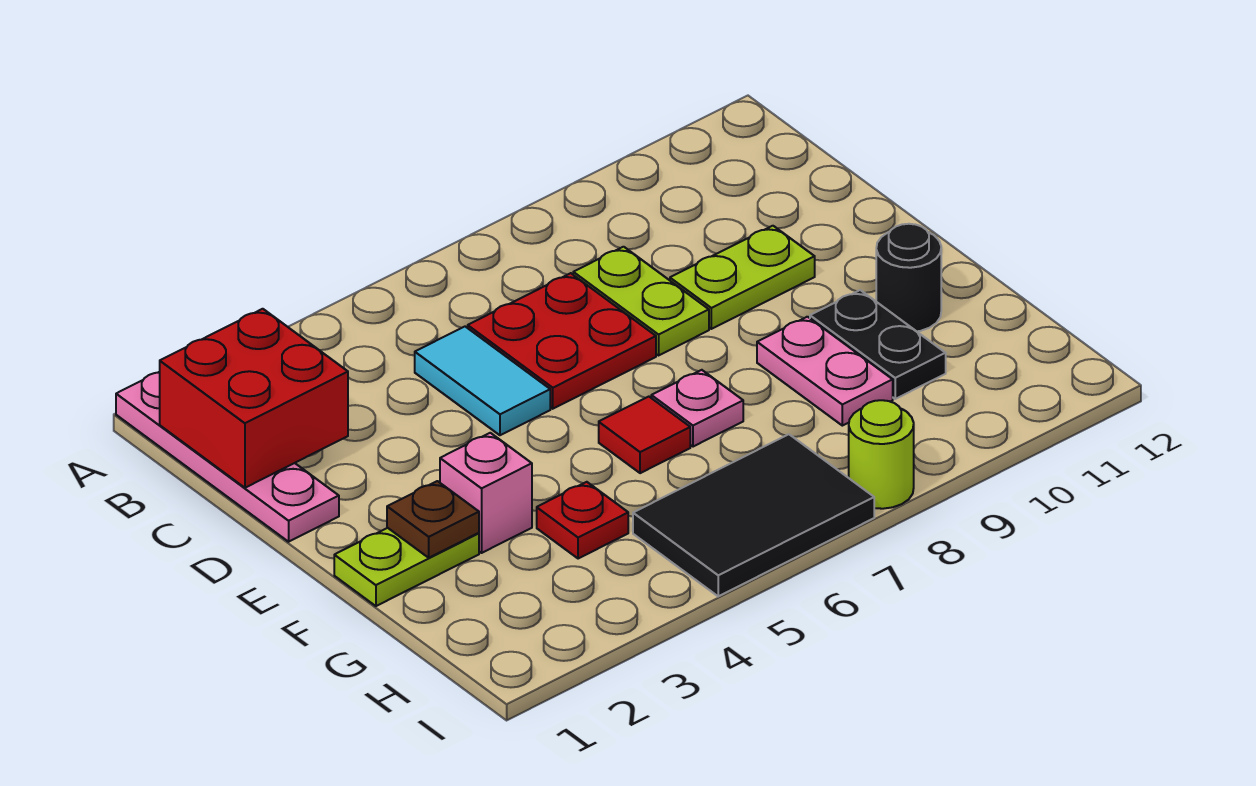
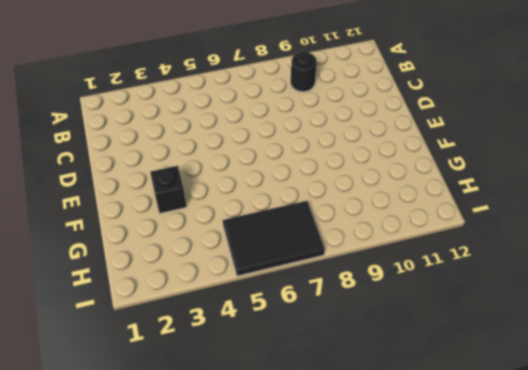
black round brick B9 level 1 -> black round brick F11 level 1
black brick F3 level 1 -> pink brick F3 level 1
none -> pink plate A1:D1 level 1
none -> cyan tile C5:D5 level 1
none -> red plate C6:D7 level 1

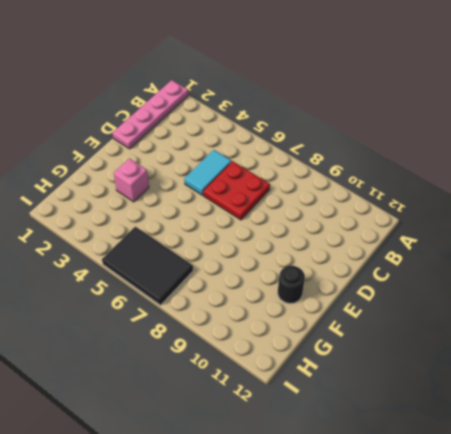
none -> lime plate C8:D8 level 1
none -> lime plate D9:D10 level 1
none -> lime plate F1:F2 level 1

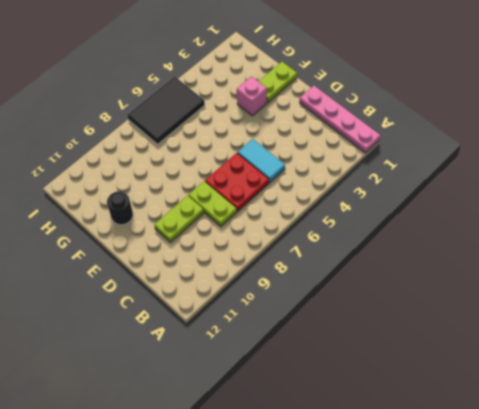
none -> red tile F6 level 1
none -> pink plate F7 level 1
none -> pink plate F9:G9 level 1

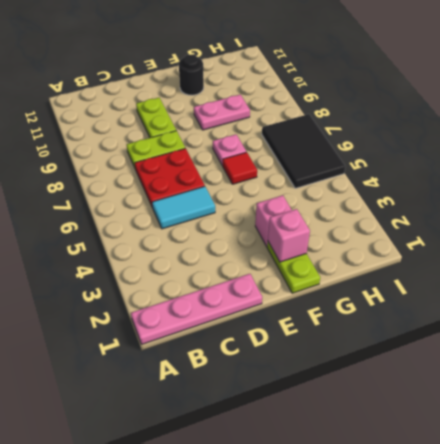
pink brick F2 level 2 -> brown plate F2 level 2
none -> black plate F10:G10 level 1
none -> red plate G4 level 1
none -> lime round brick I8 level 1

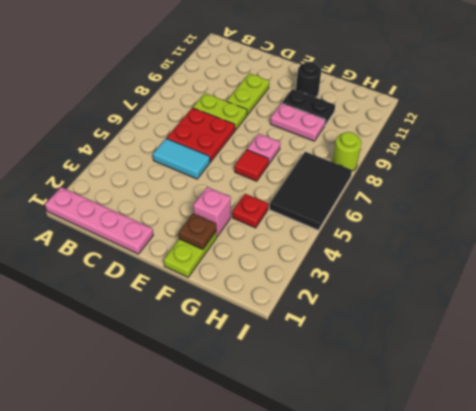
none -> red brick B1:C2 level 2

